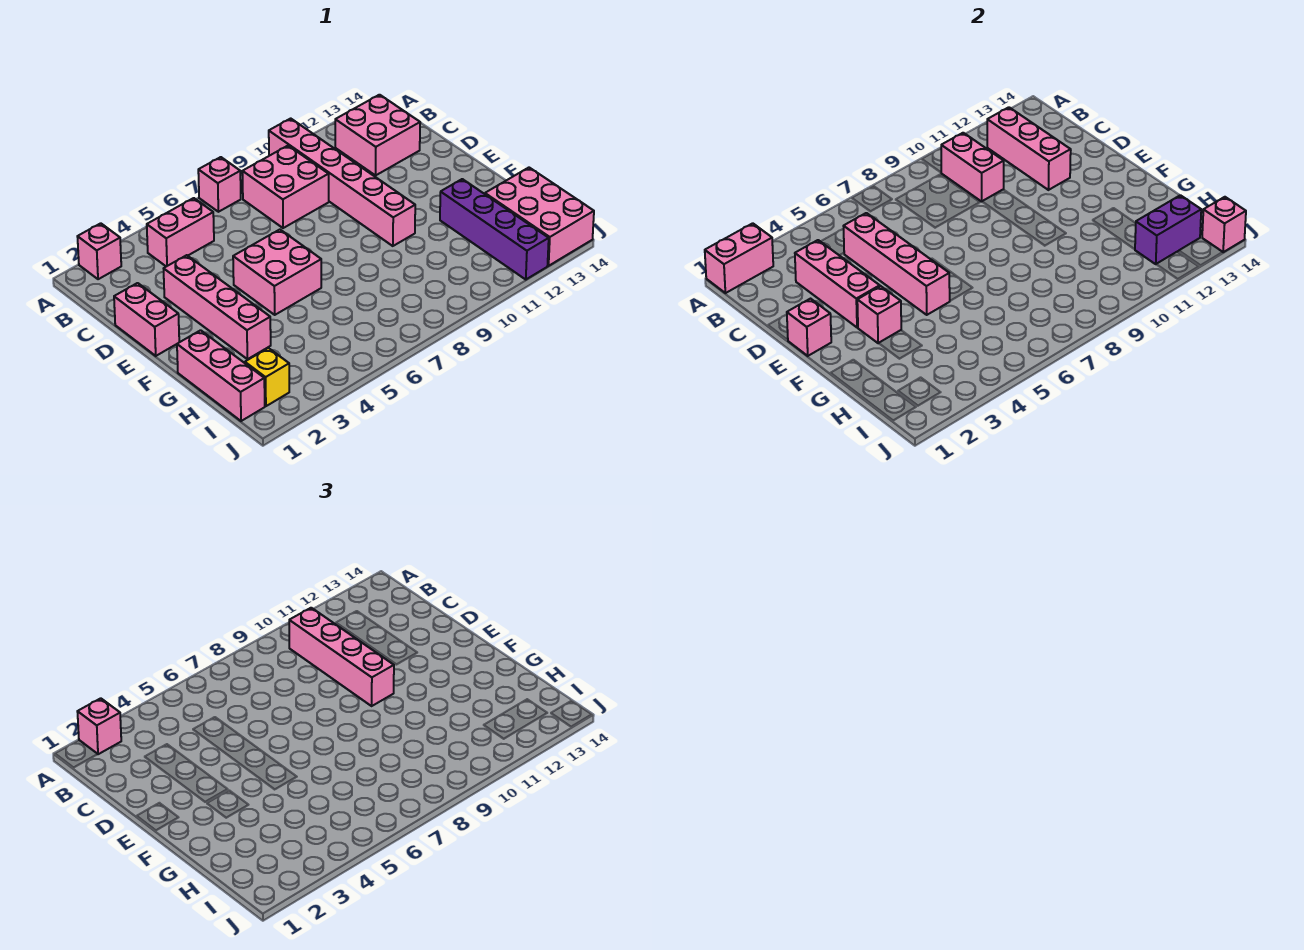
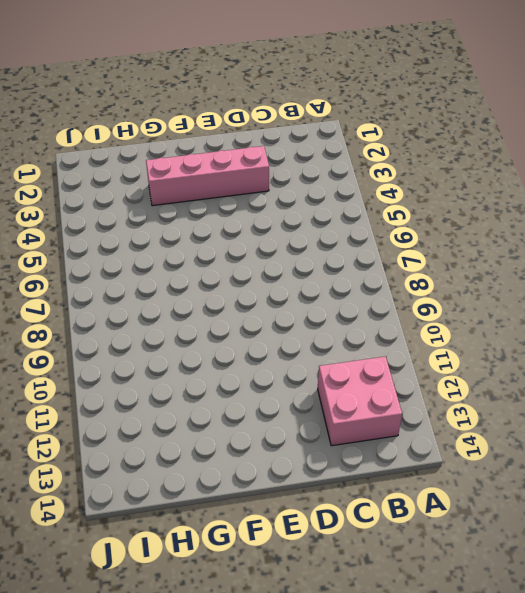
none -> pink brick A2 level 1
none -> pink brick A7 level 1
none -> pink brick A10:F10 level 1

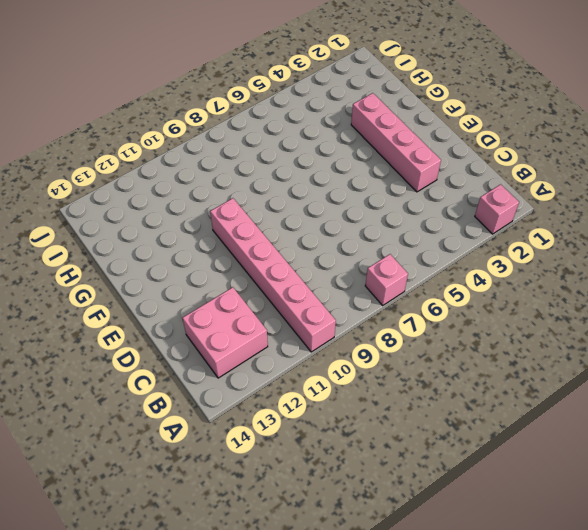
none -> pink brick B4:B5 level 1
none -> pink brick B8:C9 level 1
none -> pink brick D1:E1 level 1

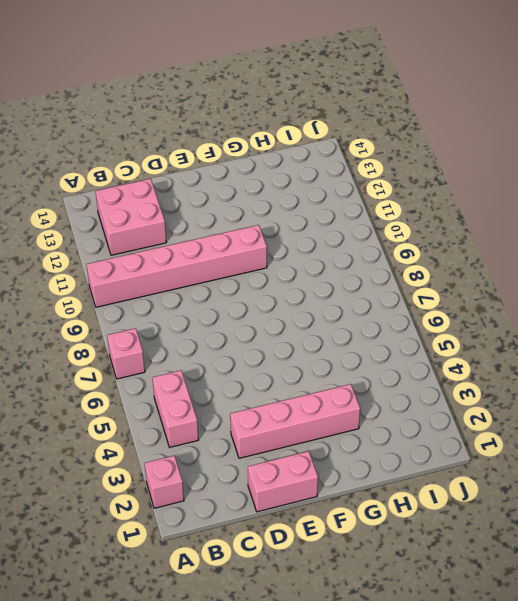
none -> pink brick B8:C9 level 1
none -> pink brick E5:F6 level 1
none -> pink brick G1:I1 level 1

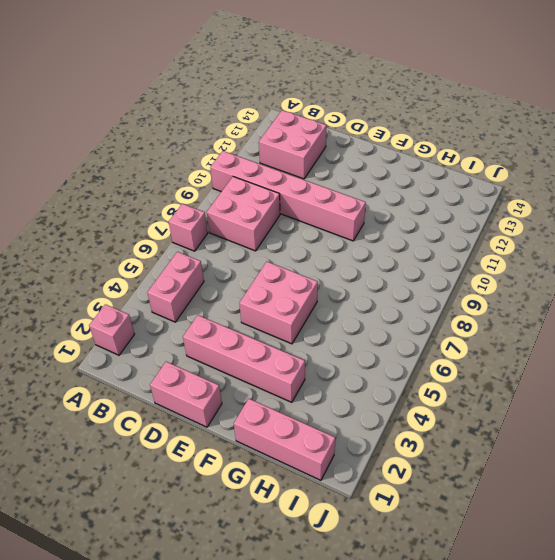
none -> purple brick G12:J12 level 1
none -> pink brick H13:J14 level 1
none -> yellow brick I2 level 1

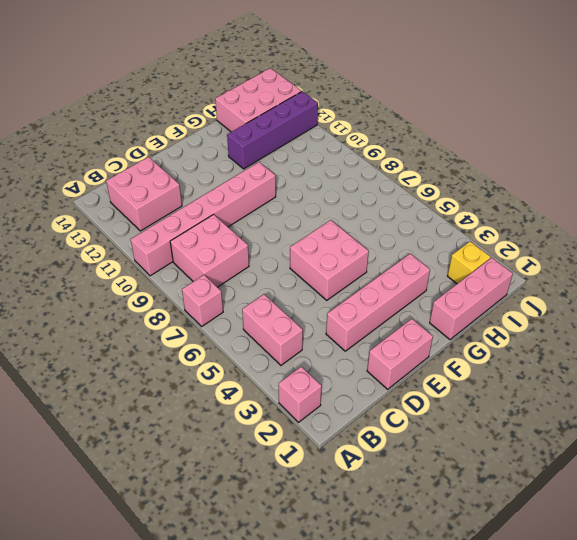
none -> pink brick A1:A2 level 2
none -> pink brick B10:C10 level 2
none -> pink brick B12:D12 level 2

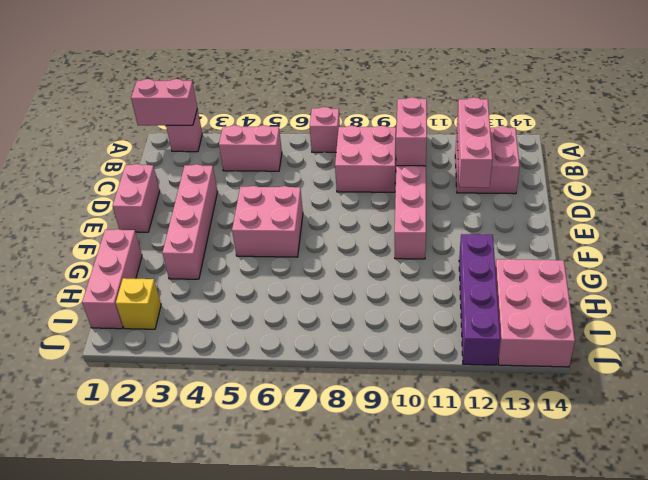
none -> pink brick C3:E3 level 2
none -> pink brick C5:F5 level 2
none -> pink brick E1 level 2

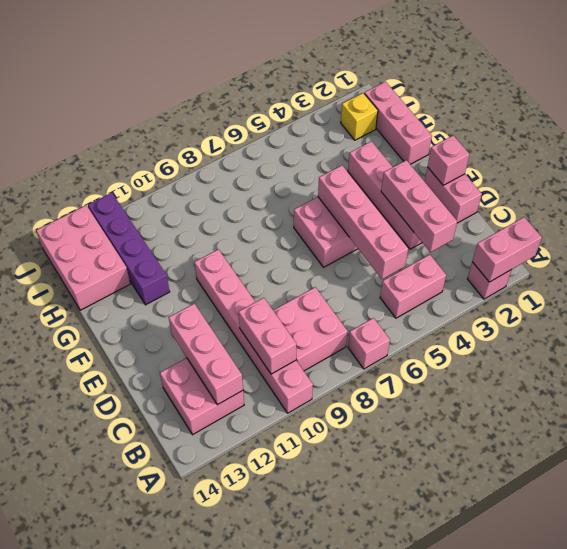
none -> pink brick F3 level 2
none -> purple brick I12:I13 level 2
none -> pink brick J14 level 2

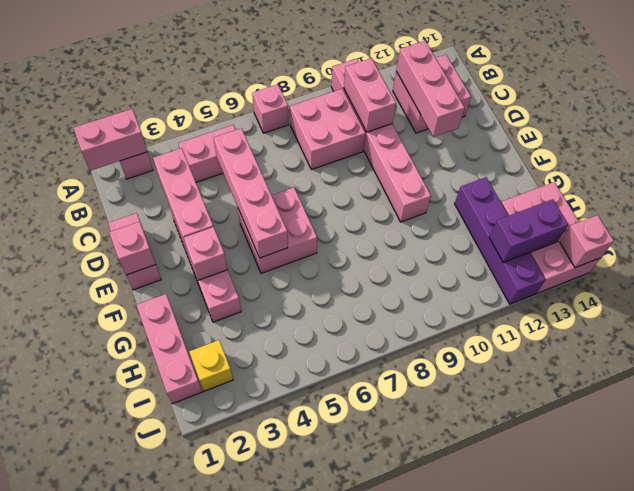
none -> pink brick A2 level 3
none -> pink brick B10:E10 level 3

